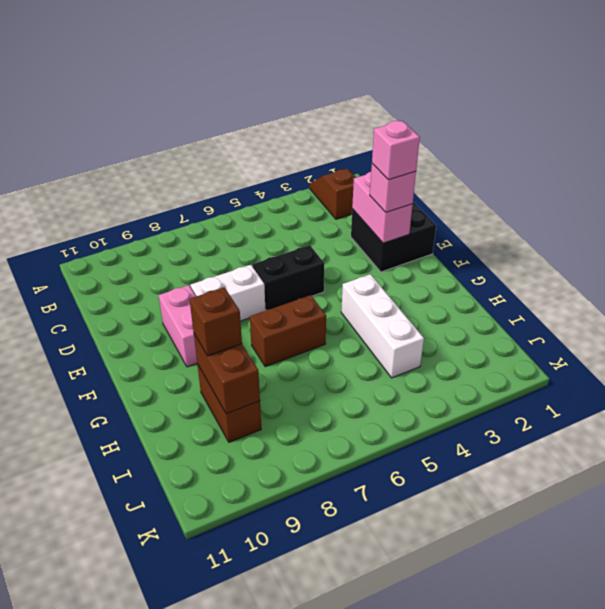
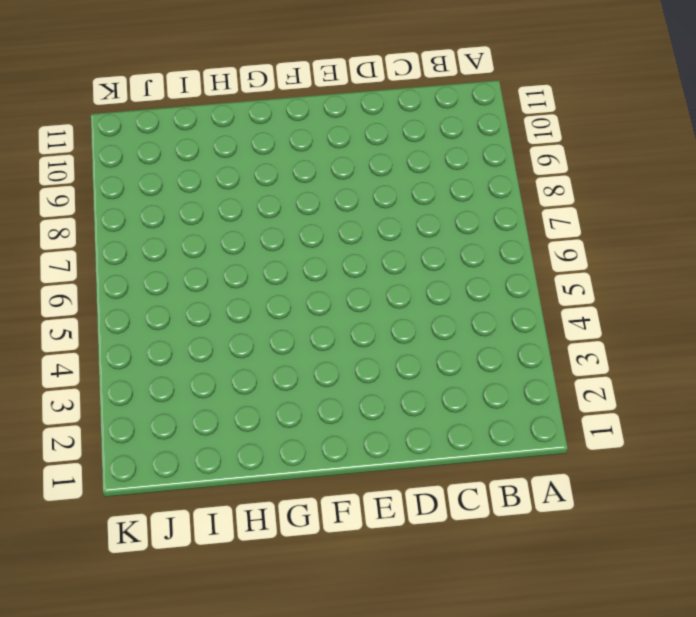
none -> brown slope A2:B2 level 1 top B
none -> black brick D1:E2 level 1
none -> black brick E5:E6 level 1

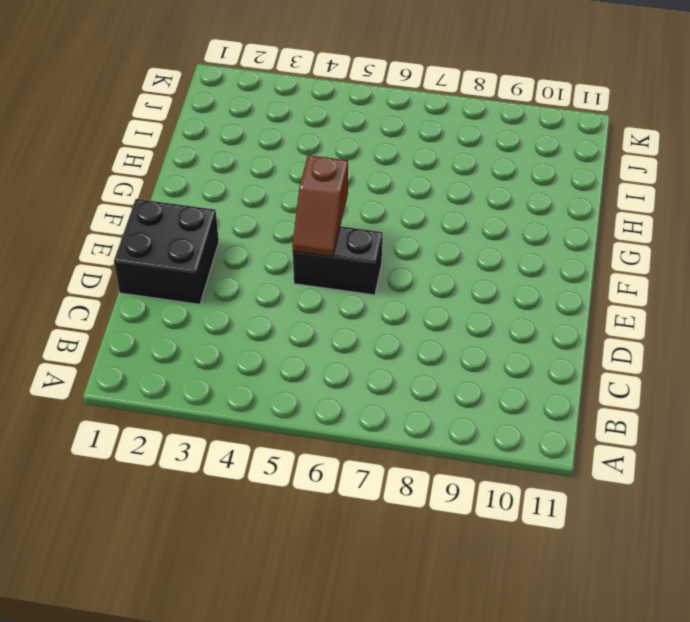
brown slope E5:F5 level 2 top F -> brown slope A2:B2 level 1 top B
none -> white brick E7:E8 level 1
none -> pink brick E9:F9 level 1
none -> white brick G4:I4 level 1

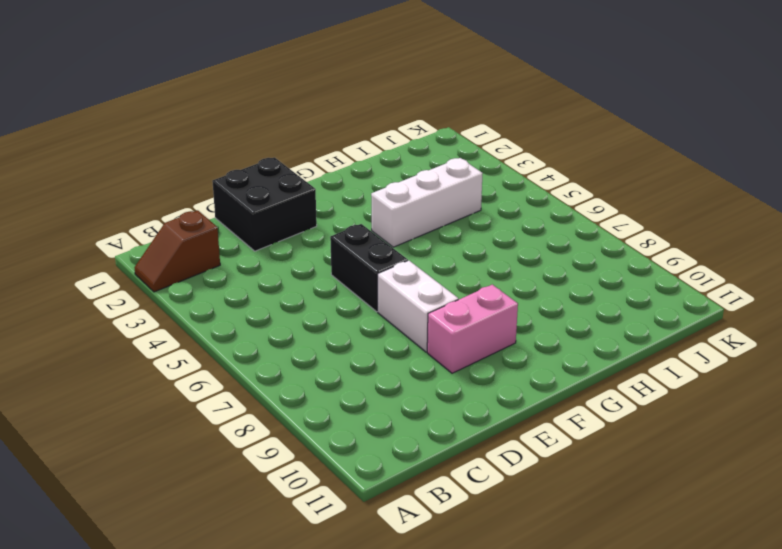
none -> brown brick G6:G7 level 1
none -> brown brick H9:I9 level 1
none -> pink brick D2:E2 level 2

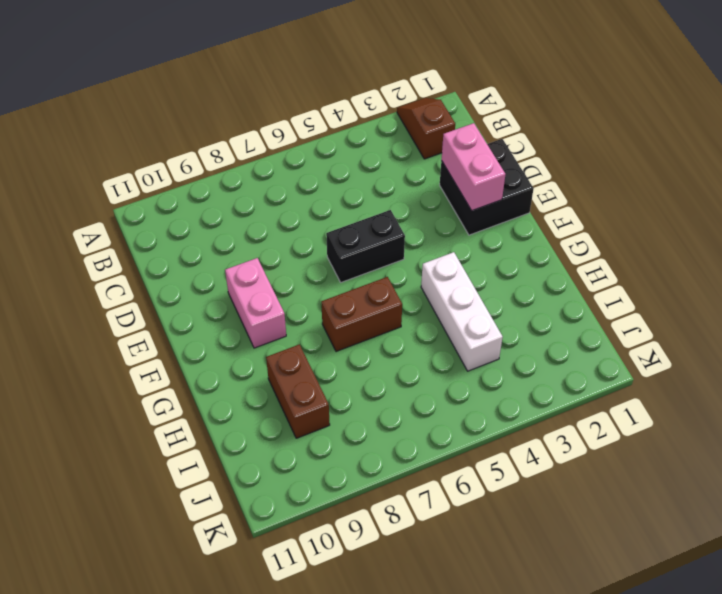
none -> white brick E7:E8 level 1
none -> brown brick H9:I9 level 2
none -> pink brick E2 level 3

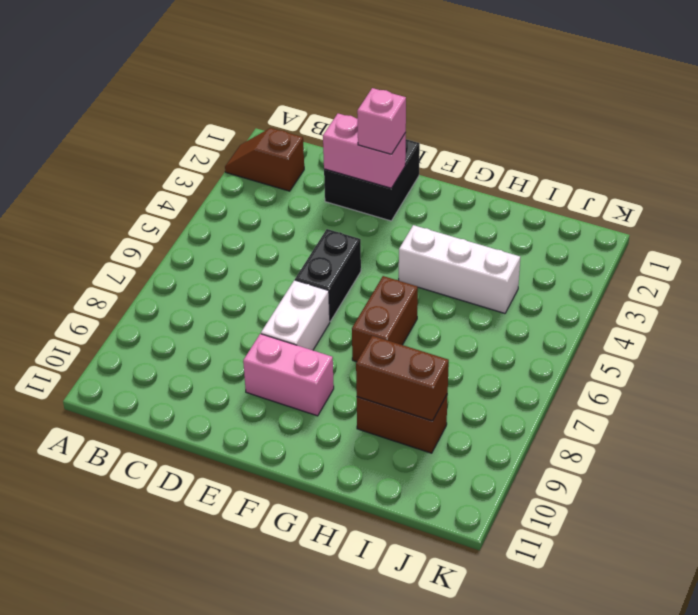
none -> brown brick H9 level 3
none -> pink brick E2 level 4

